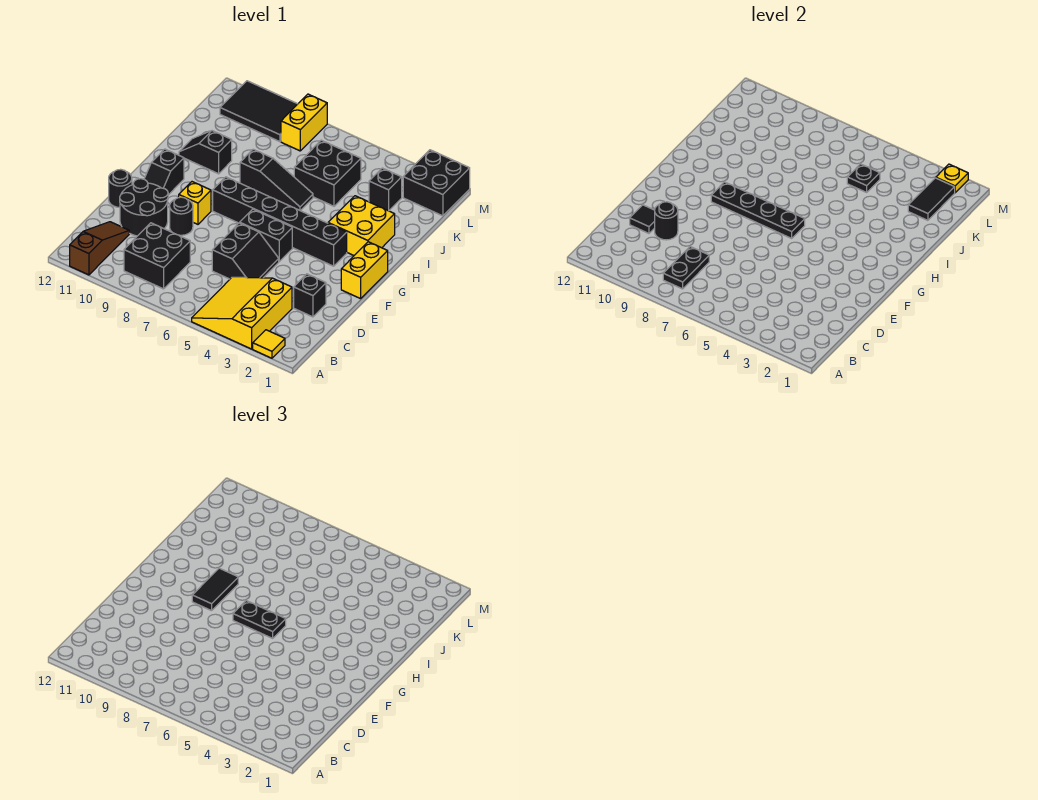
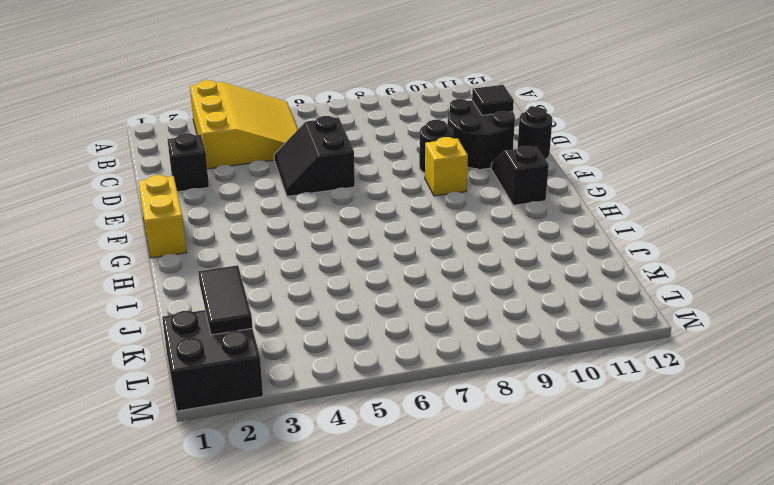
none -> yellow tile A2 level 1
none -> brown slope A11:C11 level 1 top A
none -> black brick B8:C9 level 1
none -> black brick F5:F6 level 1

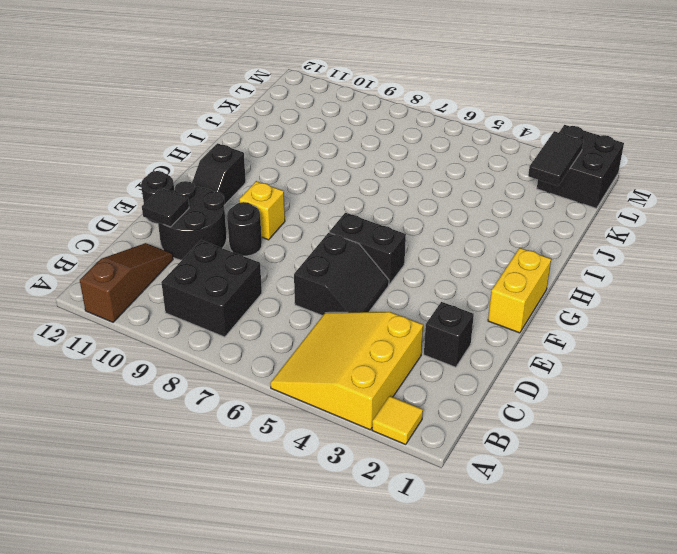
none -> black brick G3:G8 level 1
none -> yellow brick H2:I3 level 1
none -> black slope I6:I8 level 1 top 8
none -> black slope I10:I11 level 1 top 10

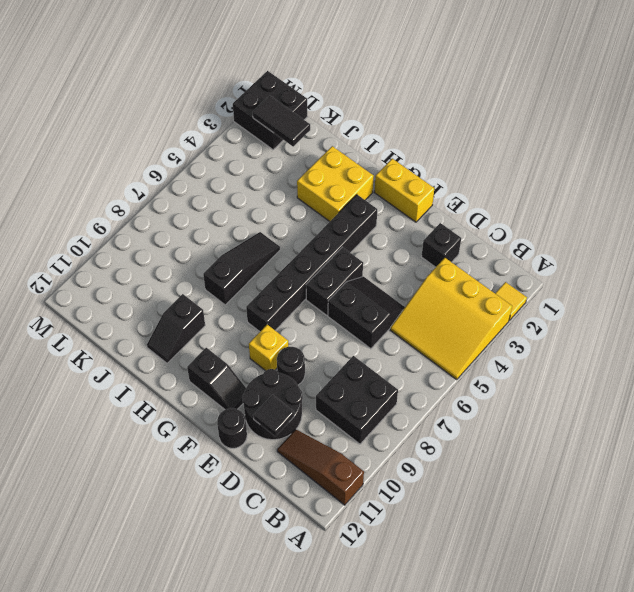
none -> black brick J5:K6 level 1
none -> black brick K3 level 1
none -> yellow brick L8:M8 level 1
none -> black tile L9:M11 level 1

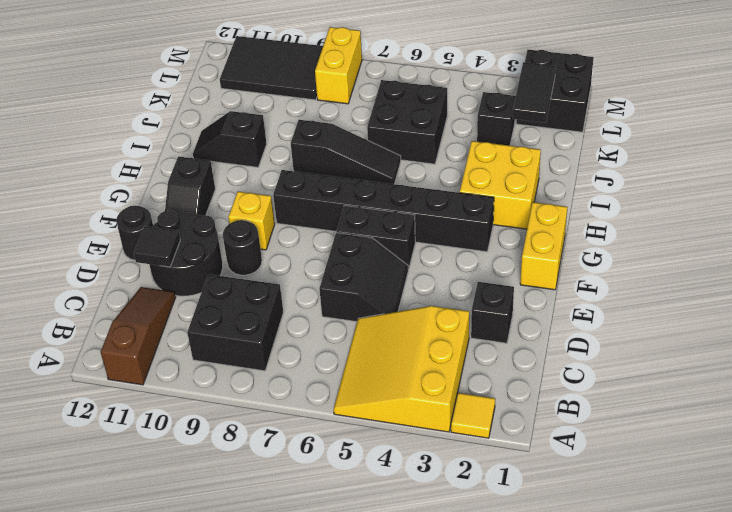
none -> black plate B8:C8 level 2
none -> black round brick D10 level 2
none -> black plate G6:G9 level 2
none -> black plate K5 level 2

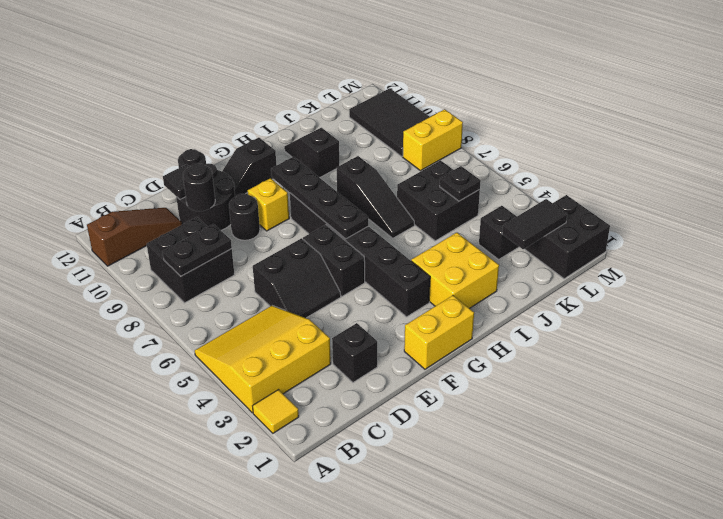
none -> yellow plate M2 level 2
none -> black plate G6:G7 level 3
none -> black tile G9:H9 level 3

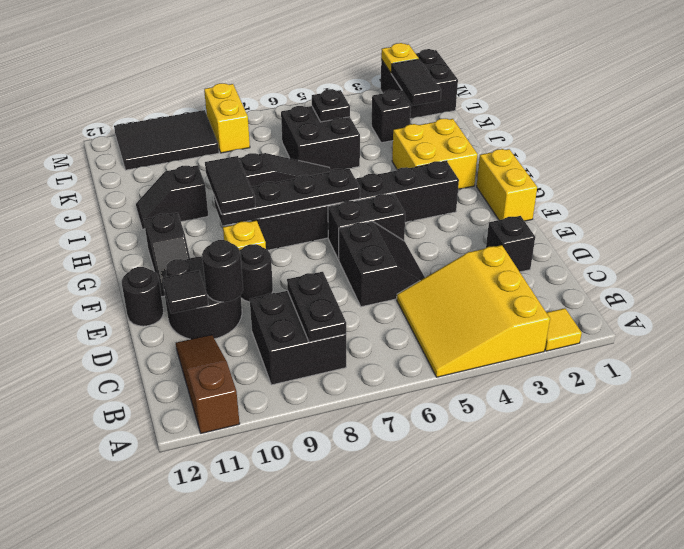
none -> black plate G6:G7 level 3

